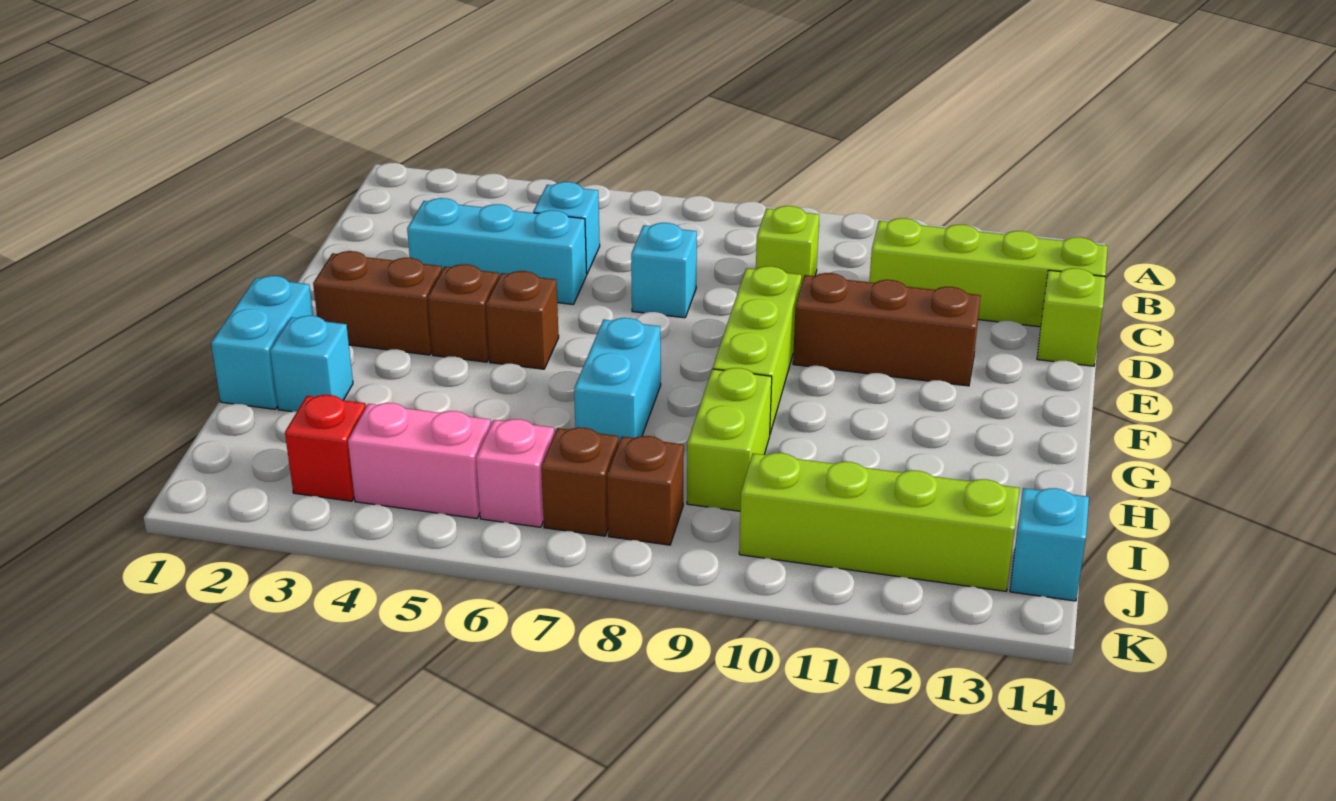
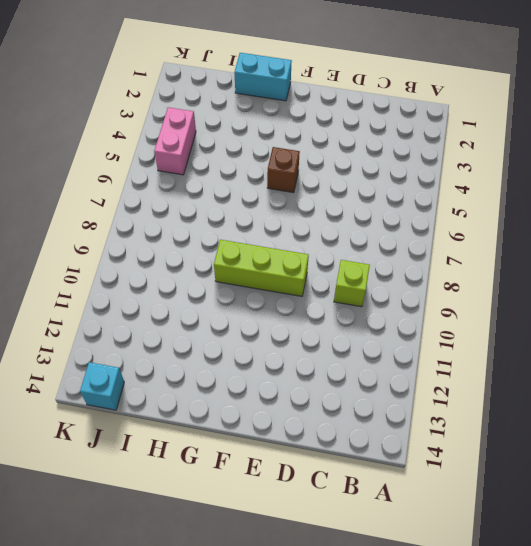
none -> cyan brick C5 level 1
none -> lime brick C11:C14 level 1
none -> cyan brick D3:D5 level 1

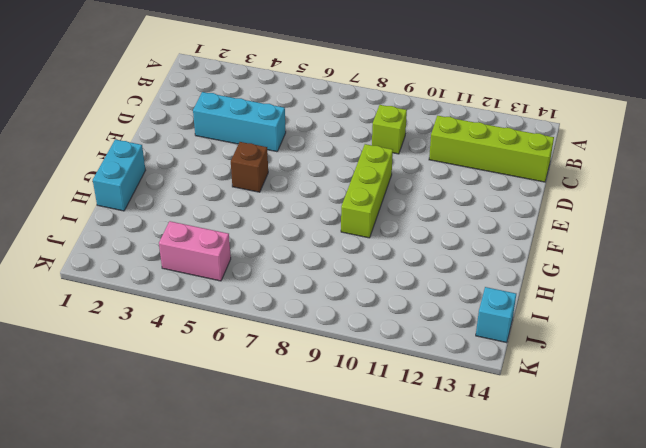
none -> cyan brick C5 level 1
none -> cyan brick D7 level 1
none -> lime brick D14 level 1

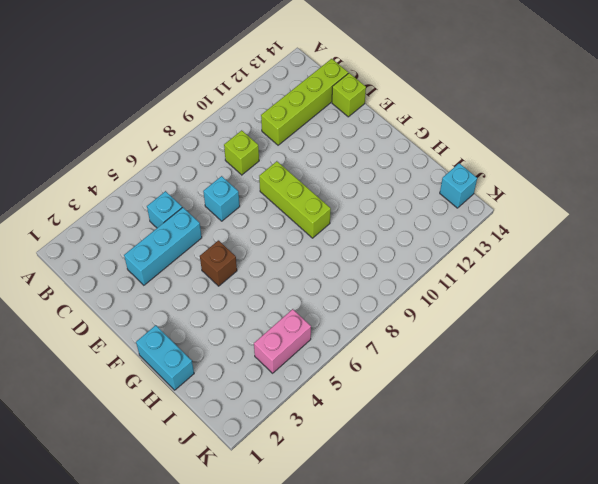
none -> brown brick E10:E12 level 1
none -> brown brick F2:F3 level 1
none -> brown brick F4 level 1

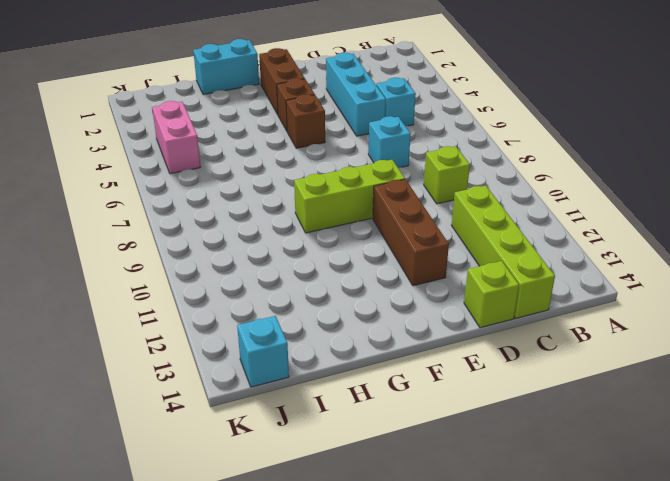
none -> cyan brick G7:H7 level 1
none -> cyan brick H2 level 1
none -> lime brick H9:I9 level 1

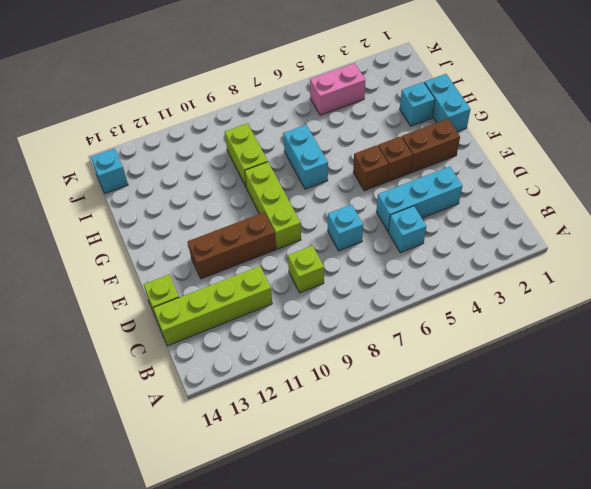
none -> red brick J3 level 1
none -> pink brick J6 level 1
none -> brown brick J7 level 1

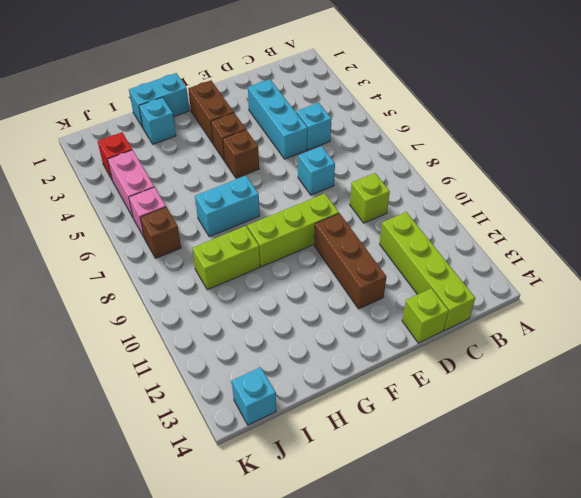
none -> brown brick J8 level 1
none -> lime brick J10:J13 level 1

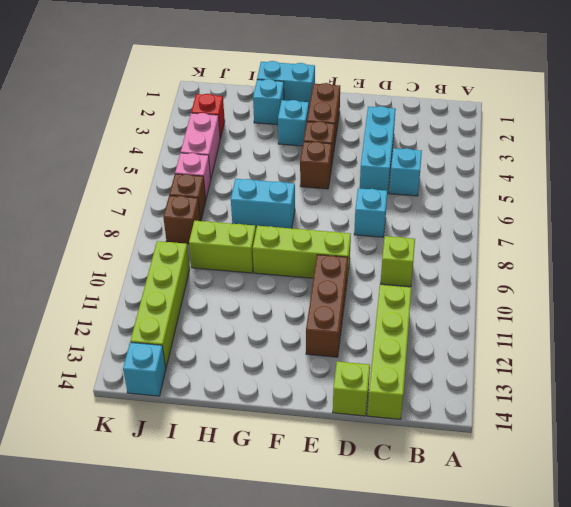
cyan brick G3 level 1 -> none

